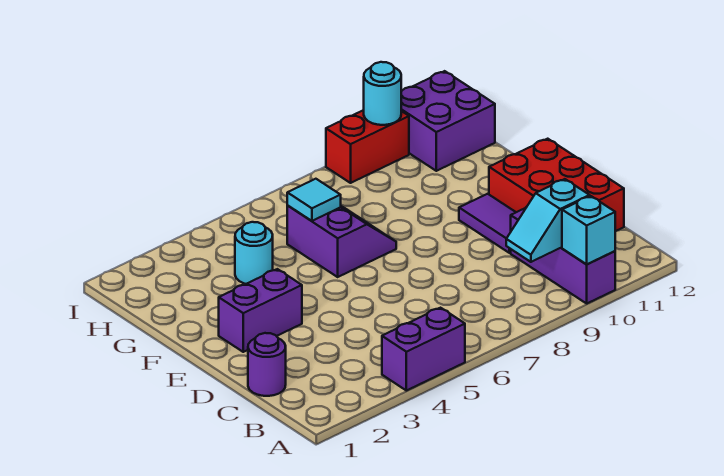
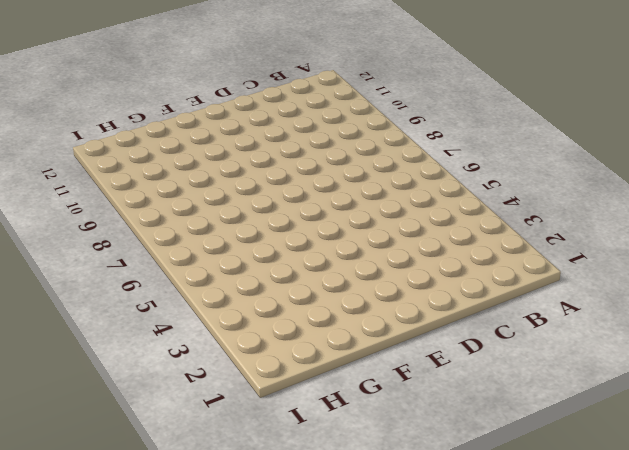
none -> purple brick A4:A5 level 1
none -> purple brick A10:C10 level 1
none -> purple round brick C1 level 1

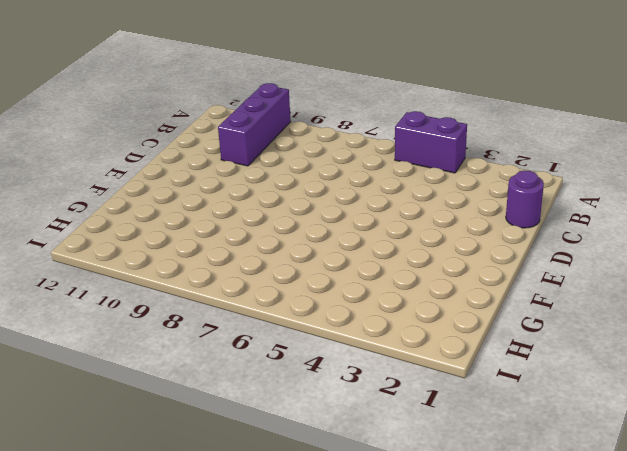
none -> red brick C11:E12 level 1
none -> purple tile D10:E10 level 1
none -> purple brick E2:E3 level 1

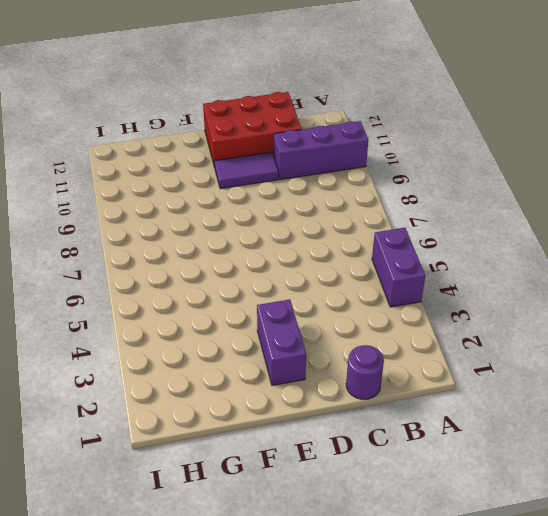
none -> purple slope F6:G7 level 1 top 6
none -> cyan round brick G4 level 1
none -> purple brick H11:I12 level 1

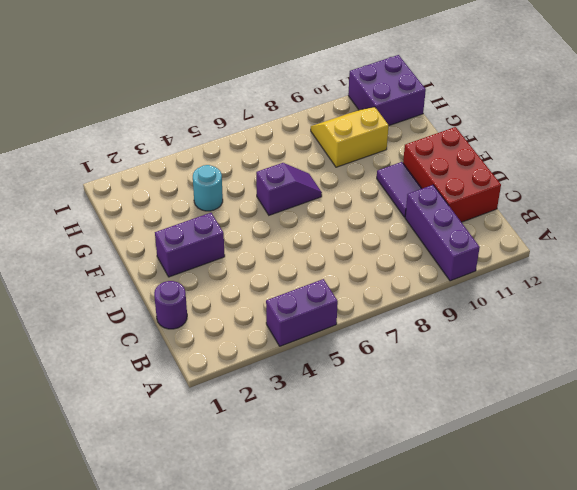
purple slope F6:F7 level 1 top 6 -> purple slope F6:G7 level 1 top 6
yellow slope G9:H10 level 1 top G -> none
none -> red brick I9:I10 level 1
none -> cyan brick A10 level 2
none -> cyan slope B9:B10 level 2 top 10

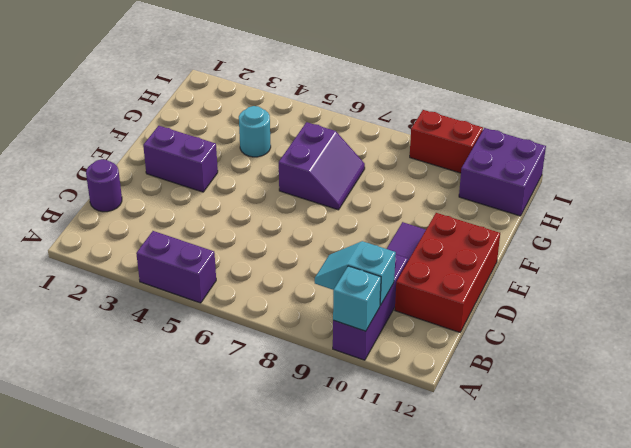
none -> cyan tile G6 level 2
none -> cyan round brick I10 level 2

